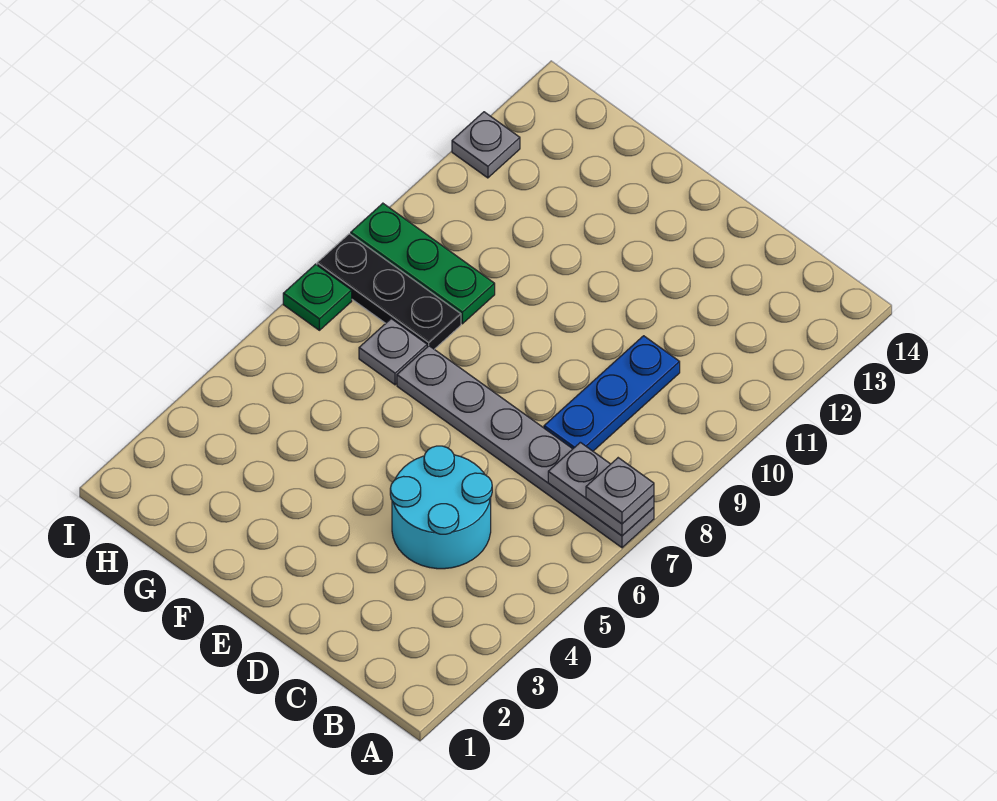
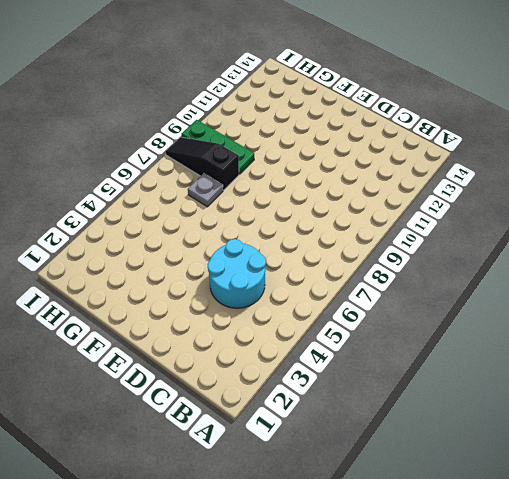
black slope G8:I8 level 1 top G -> black plate G8:I8 level 1
none -> grey plate A7:F7 level 1
none -> blue plate C8:C10 level 1

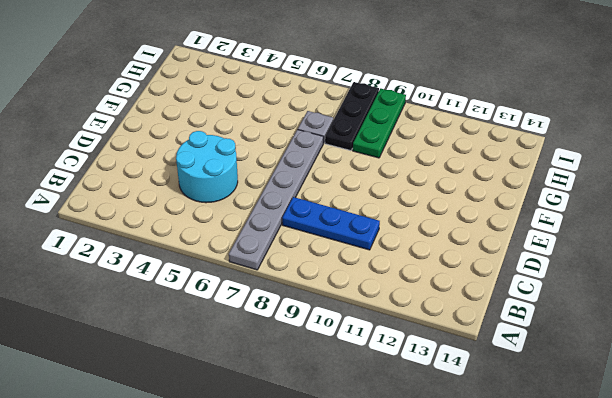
none -> green plate I7 level 1
none -> grey plate I12 level 1

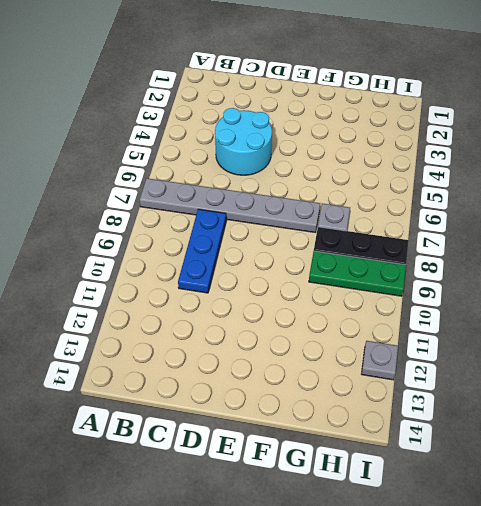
none -> green plate I7 level 1
none -> grey plate A7:B7 level 2

